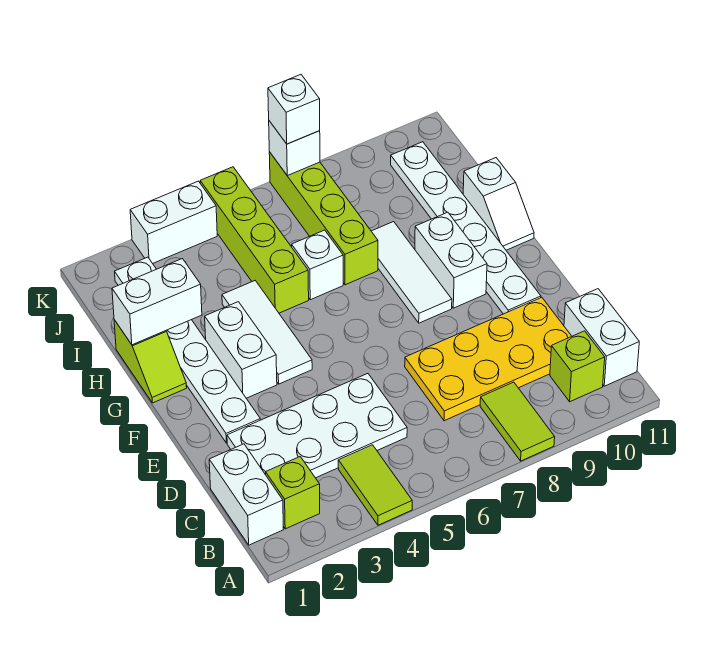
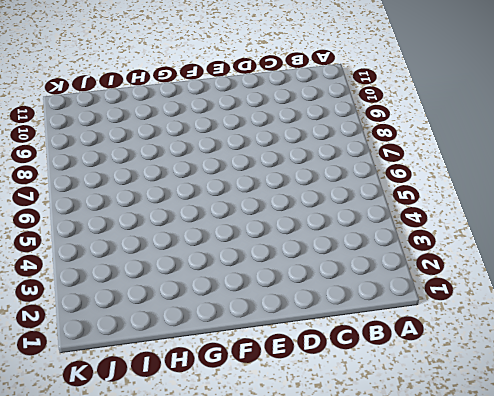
none -> lime tile A4:B4 level 1
none -> lime tile A8:B8 level 1
none -> white brick B1:C1 level 1

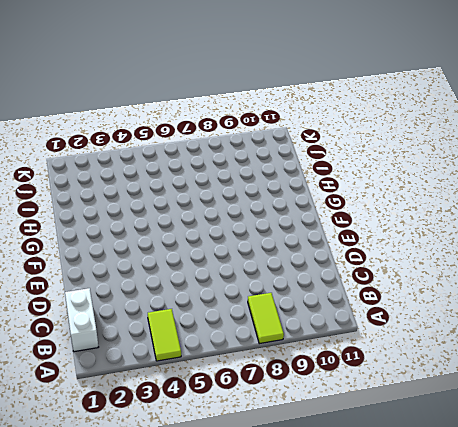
none -> lime brick B2 level 1
none -> lime brick B10 level 1
none -> white brick B11:C11 level 1

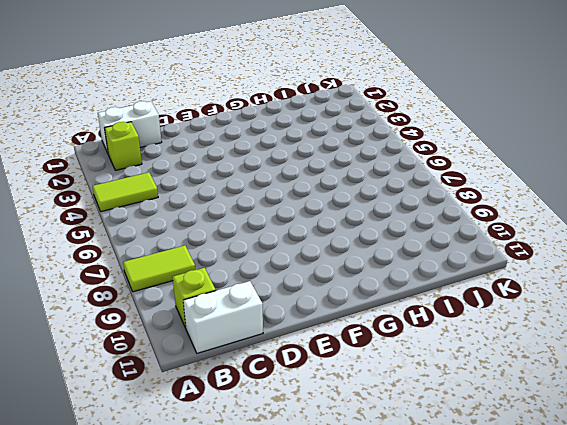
none -> white plate C2:D5 level 1
none -> yellow plate C7:D10 level 1
none -> white plate E2:J2 level 1

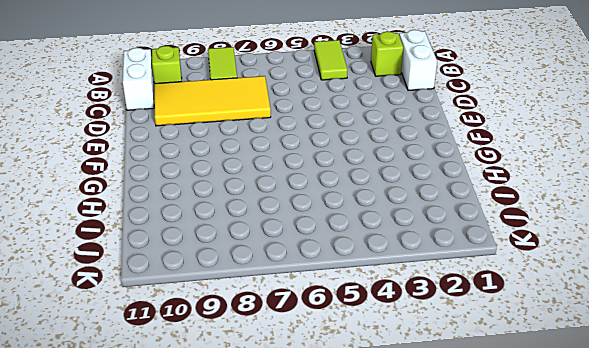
yellow tile C7:D10 level 1 -> yellow plate C7:D10 level 1
none -> white plate C2:D5 level 1
none -> white plate E2:J2 level 1
none -> white plate E10:J10 level 1

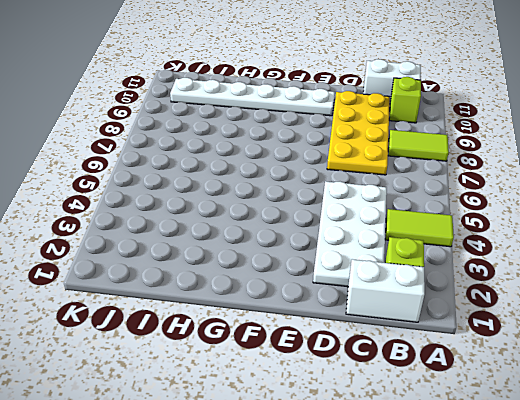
none -> white plate E2:J2 level 1
none -> white brick F3:G3 level 1
none -> white tile F4:H4 level 1

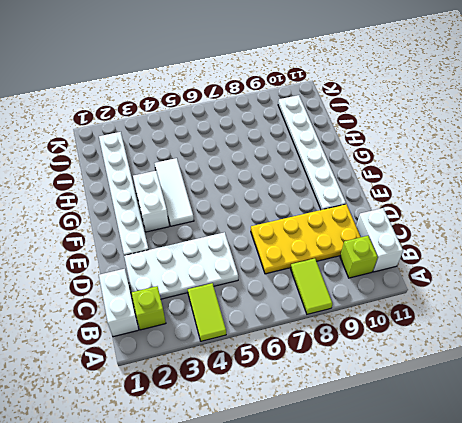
none -> white tile F8:H8 level 1
none -> white brick F9:G9 level 1
none -> lime slope G1:H1 level 1 top H

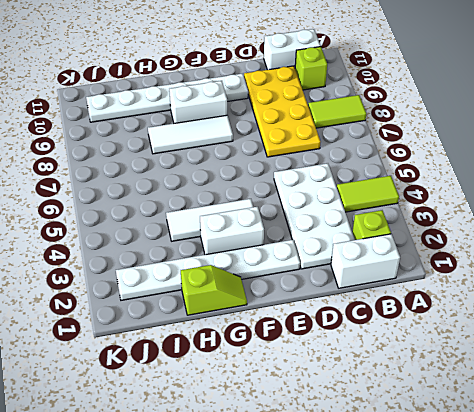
none -> white slope G11:H11 level 1 top H
none -> lime brick H5:K5 level 1
none -> white brick H6 level 1

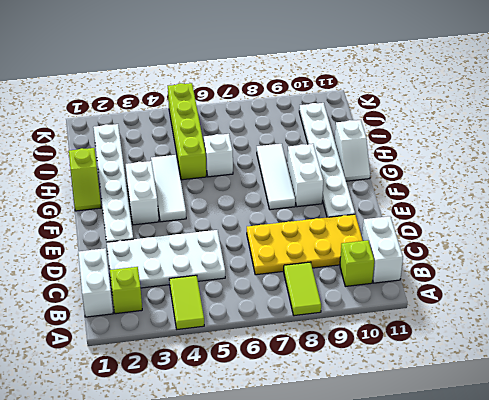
none -> lime brick H7:K7 level 1
none -> white brick K3:K4 level 1
none -> white brick H1:H2 level 2

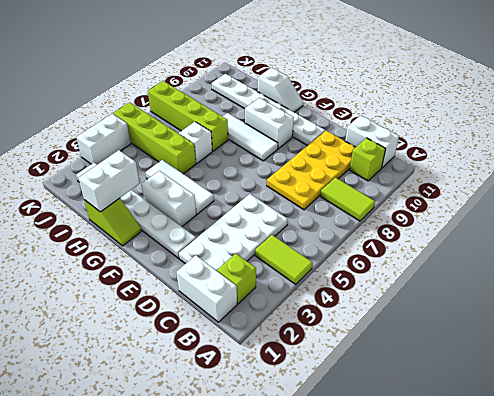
none -> white brick K7 level 2
none -> white brick K7 level 3

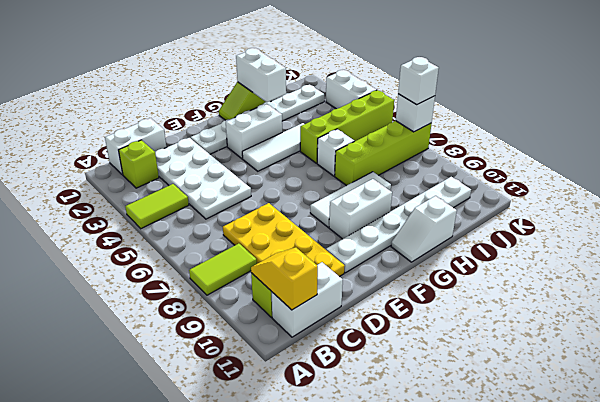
yellow slope B10:B11 level 2 top 11 -> none

